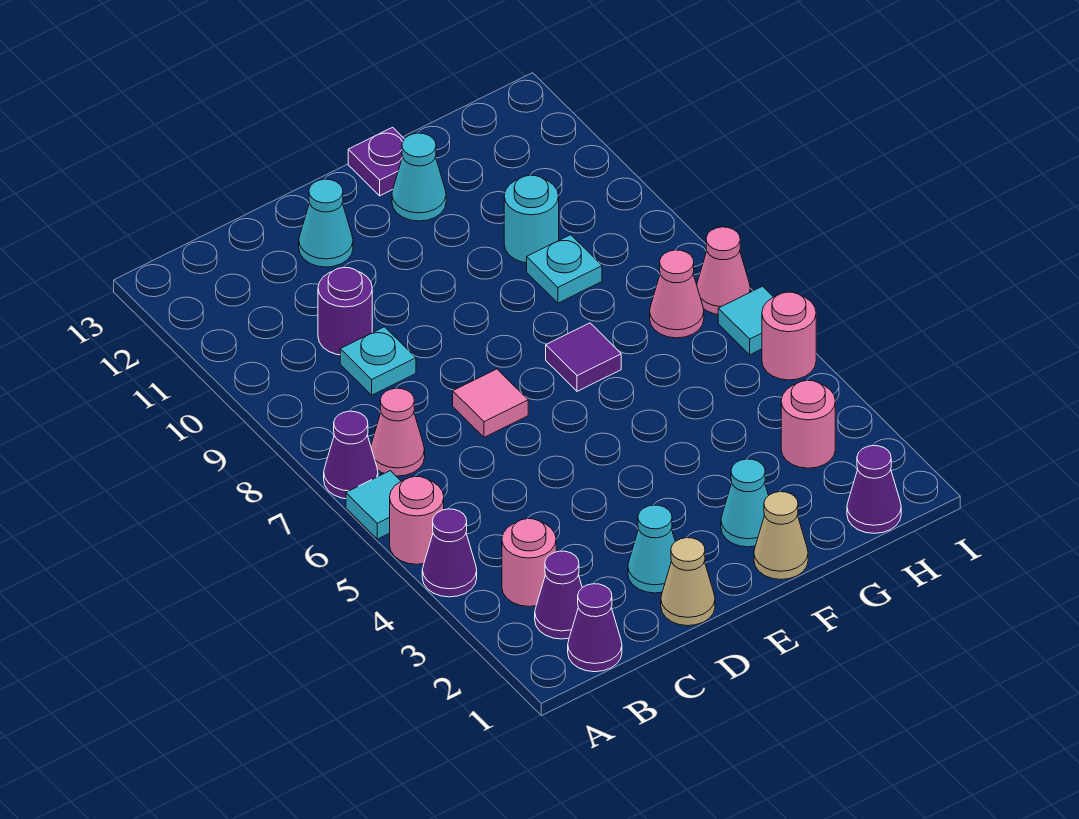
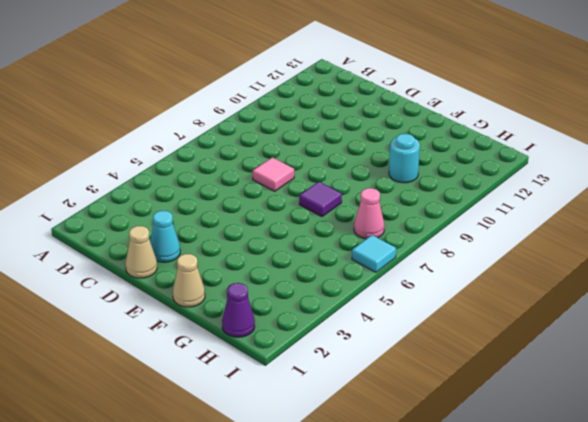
none -> purple cone A4 level 1
none -> pink round brick A5 level 1
none -> cyan tile A6 level 1

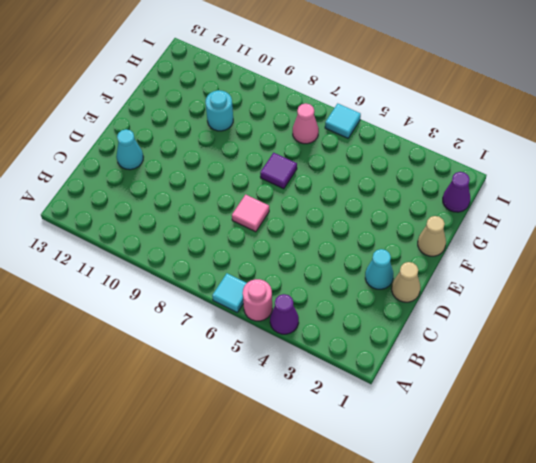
none -> purple cone A7 level 1
none -> purple cone B1 level 1
none -> purple cone B2 level 1

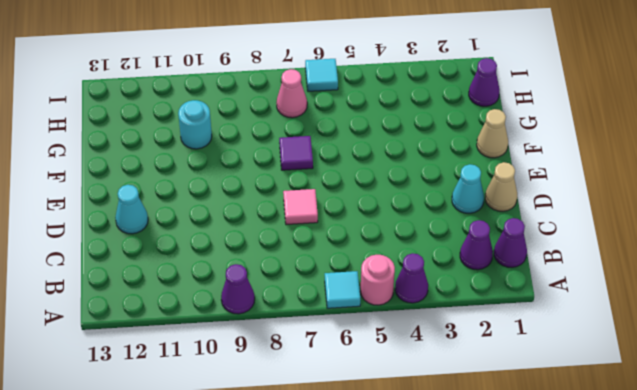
purple cone A9 level 1 -> purple cone A7 level 1
none -> pink round brick B3 level 1
none -> pink cone B7 level 1
none -> cyan plate C9 level 1

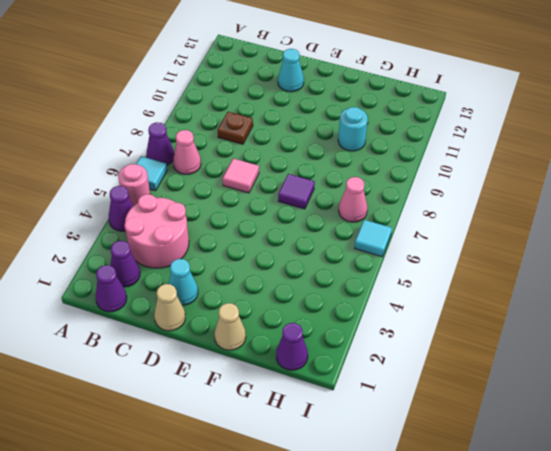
pink round brick B3:C4 level 1 -> pink round brick B3 level 1
brown plate C9 level 1 -> cyan plate C9 level 1
none -> purple round brick C10 level 1
none -> cyan cone F2 level 1
none -> cyan cone F12 level 1

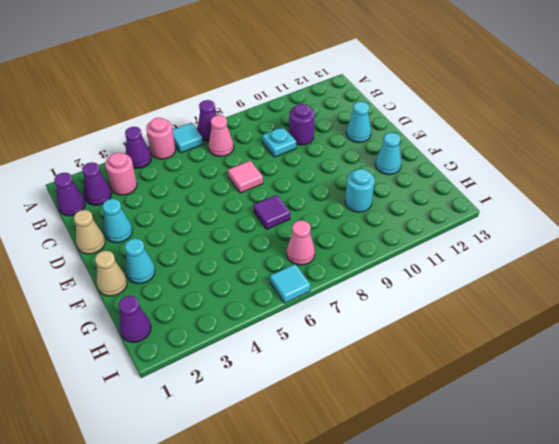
none -> purple plate F13 level 1
none -> cyan plate G9 level 1
none -> pink round brick H3 level 1

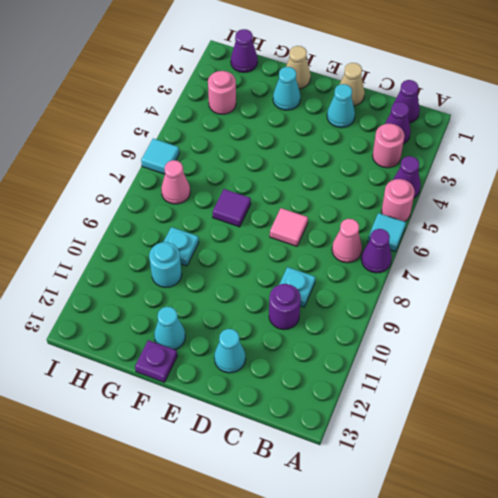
none -> pink round brick I5 level 1
none -> pink cone I7 level 1

